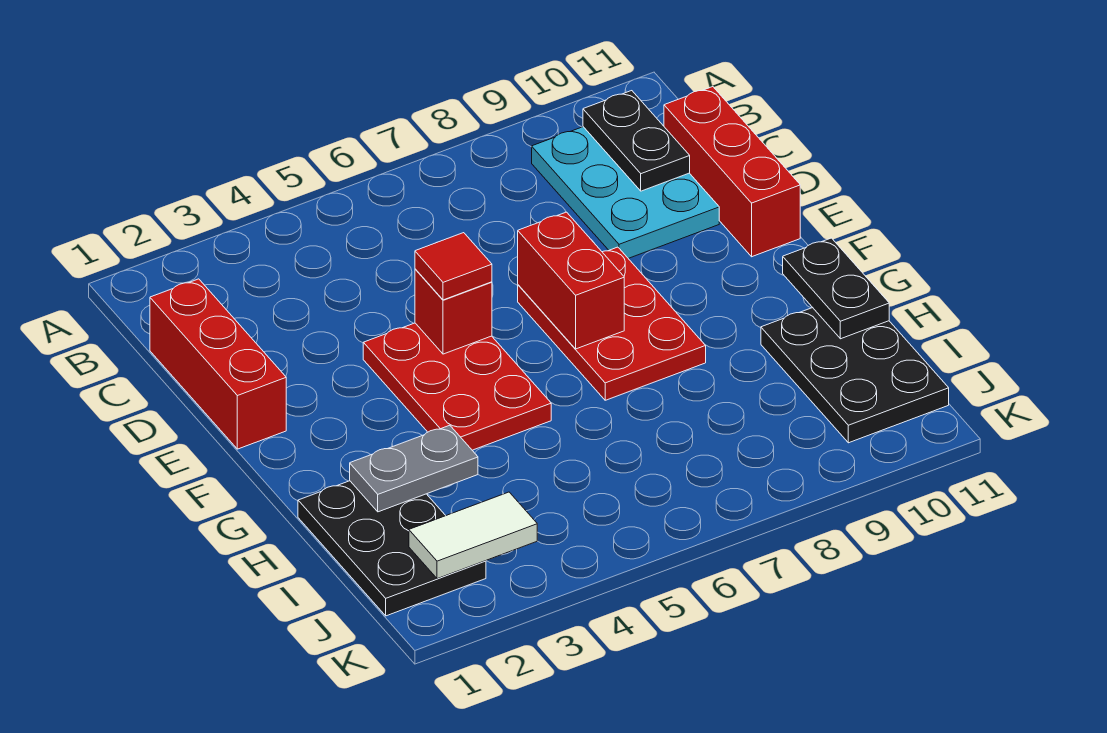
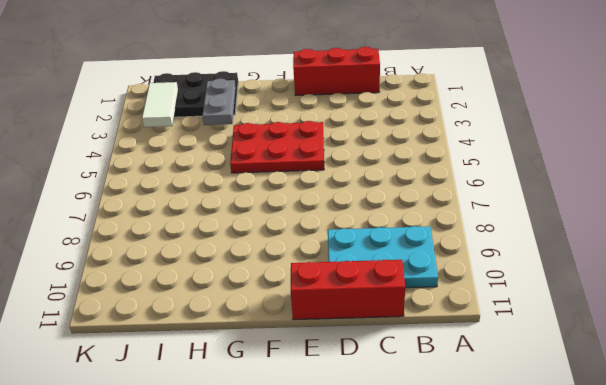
none -> red plate E7:G8 level 1
none -> black plate H10:J11 level 1
none -> black plate B10:C10 level 2

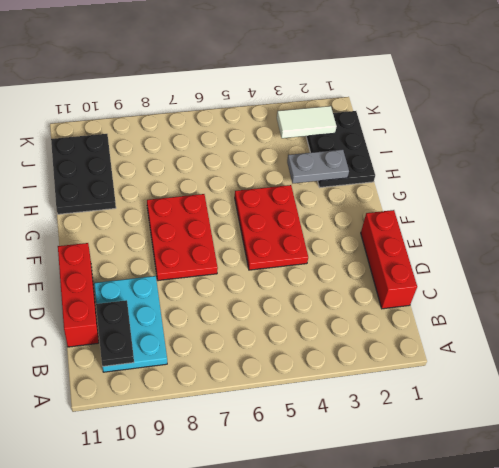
none -> red brick E5 level 2
none -> red brick E7:F7 level 2
none -> black plate G11:H11 level 2

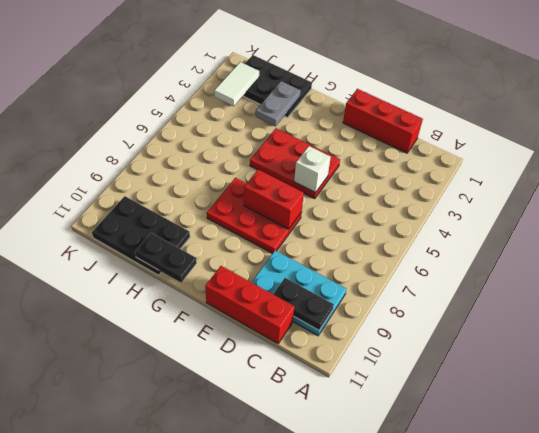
white brick E5 level 2 -> red brick E5 level 2
none -> red tile E5 level 3

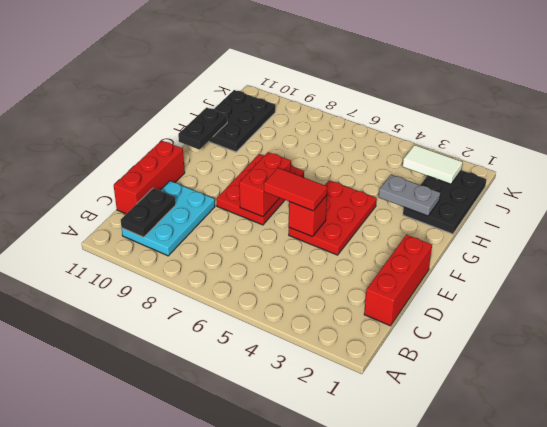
red tile E5:E6 level 3 -> red tile E5 level 3

